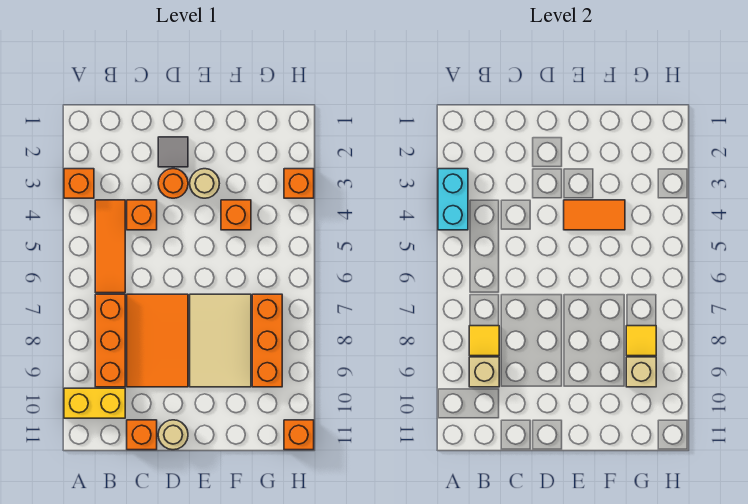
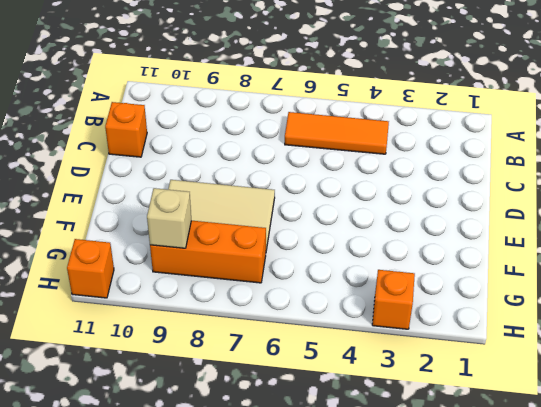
none -> orange brick A3 level 1
none -> yellow brick A10:B10 level 1
none -> orange brick B7:B9 level 1

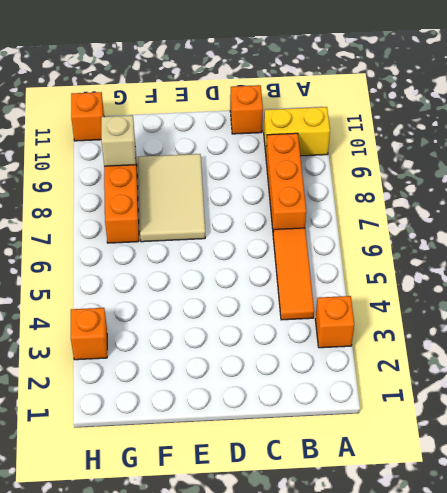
none -> orange brick C4 level 1
none -> orange tile C7:D9 level 1
none -> grey tile D2 level 1

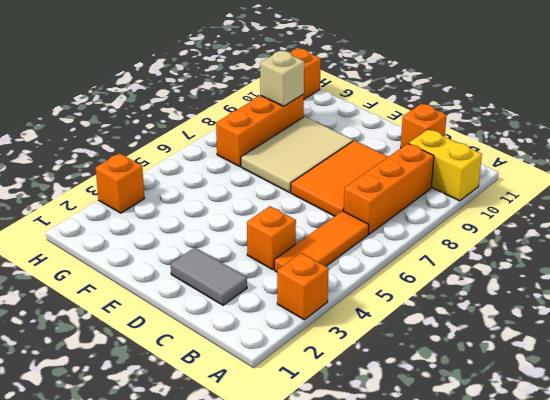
grey tile C2:D2 level 1 -> grey tile D2 level 1
none -> orange round brick D3 level 1
none -> tan round brick D11 level 1
none -> tan round brick E3 level 1

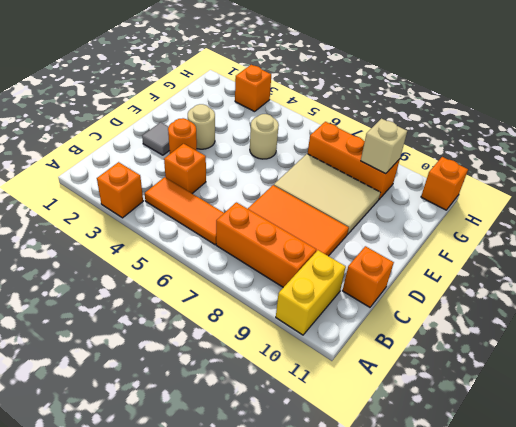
tan round brick F5 level 1 -> tan round brick D11 level 1
none -> orange brick F4 level 1
none -> cyan brick A3:A4 level 2
none -> yellow tile B8 level 2

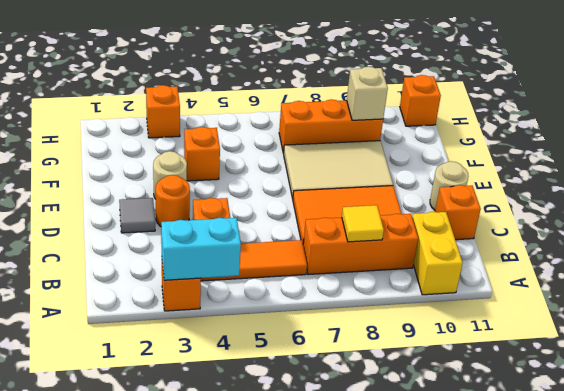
none -> tan brick B9 level 2
none -> orange tile E4:F4 level 2
none -> yellow tile G8 level 2

